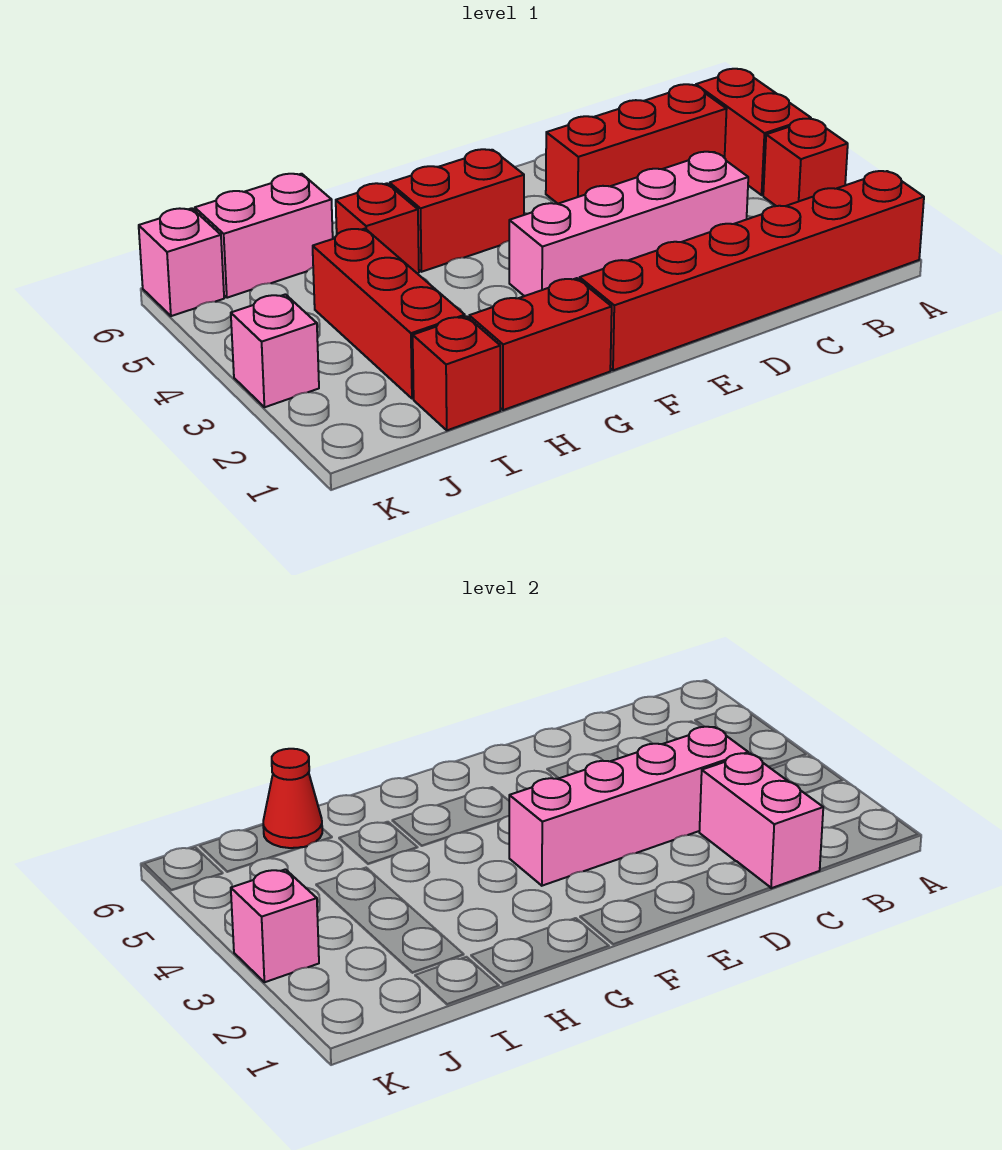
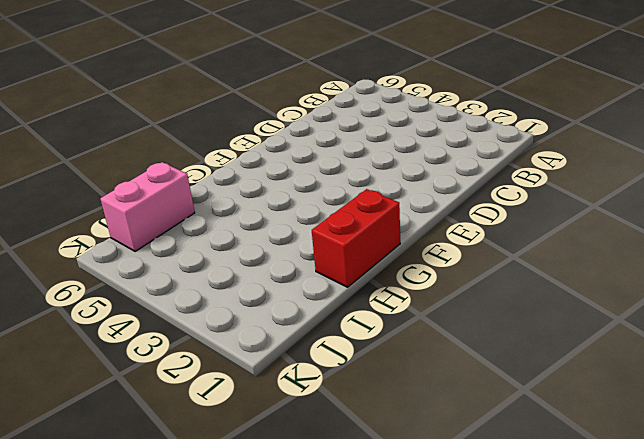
none -> red brick A1:F1 level 1
none -> red brick A3 level 1
none -> red brick A4:A5 level 1

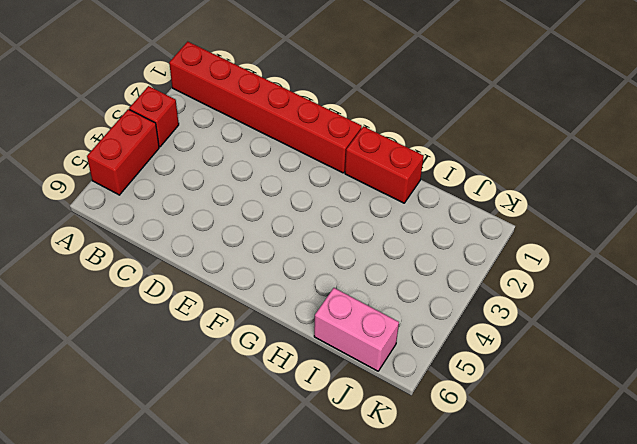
none -> red brick B5:D5 level 1
none -> pink brick C3:F3 level 1
none -> red brick F5:G5 level 1

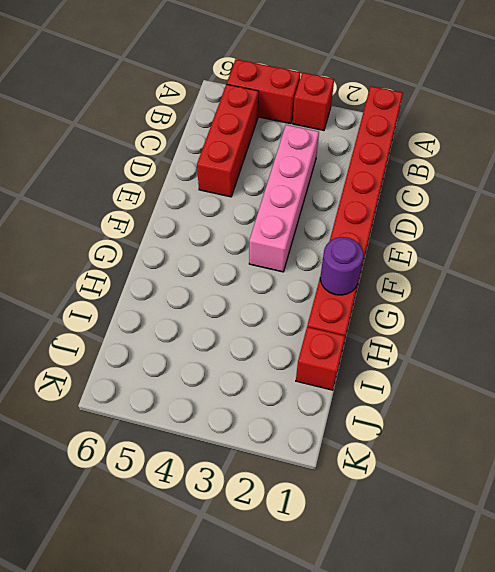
purple round brick G1 level 2 -> none
none -> red brick F5:G5 level 1
none -> red brick H5 level 1
none -> red brick I2:I4 level 1

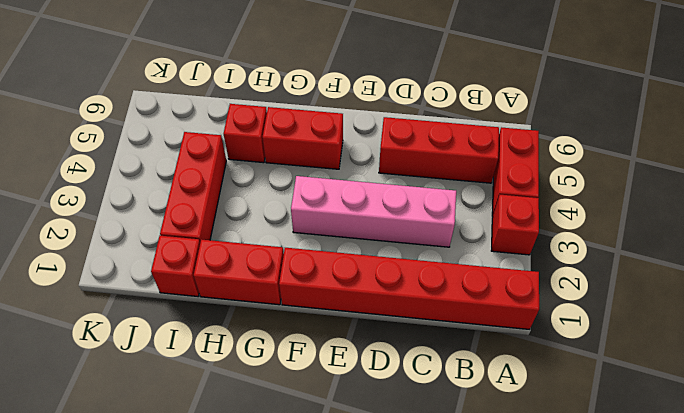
none -> pink brick I6:J6 level 1
none -> pink brick K3 level 1
none -> pink brick K6 level 1

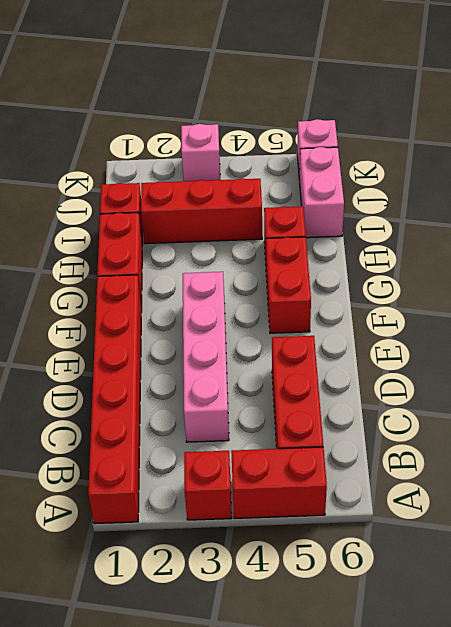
none -> pink brick C1:C2 level 2
none -> pink brick C3:F3 level 2
none -> red cone I6 level 2

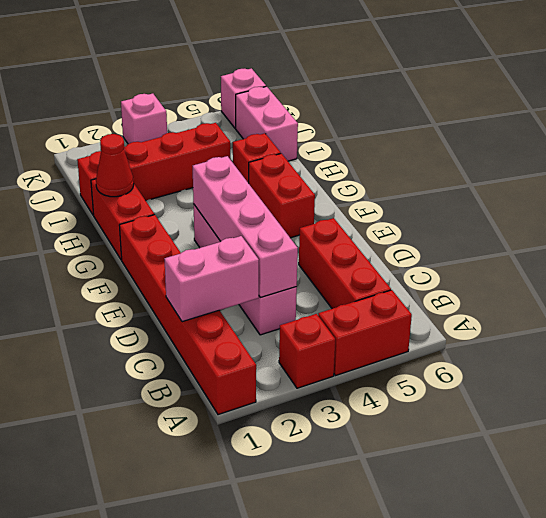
red cone H1 level 2 -> red cone I6 level 2
none -> pink brick K3 level 2

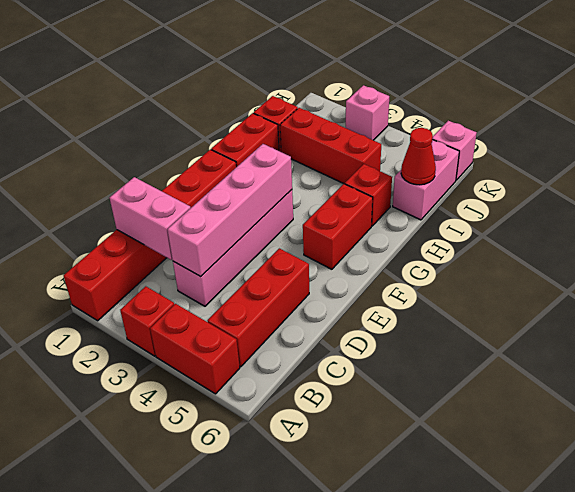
none -> pink brick K3 level 2

